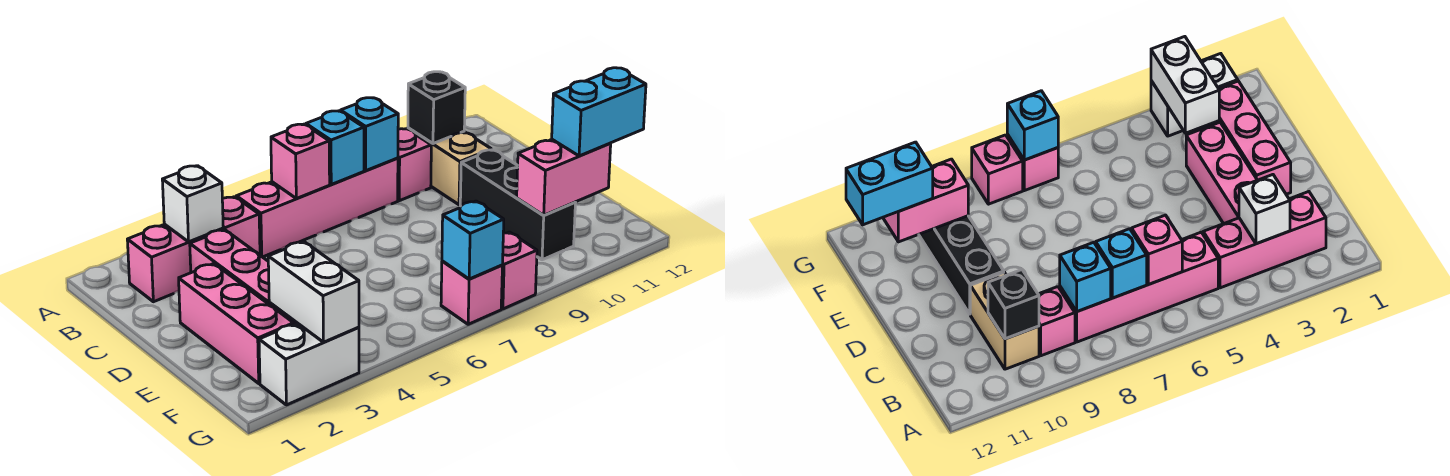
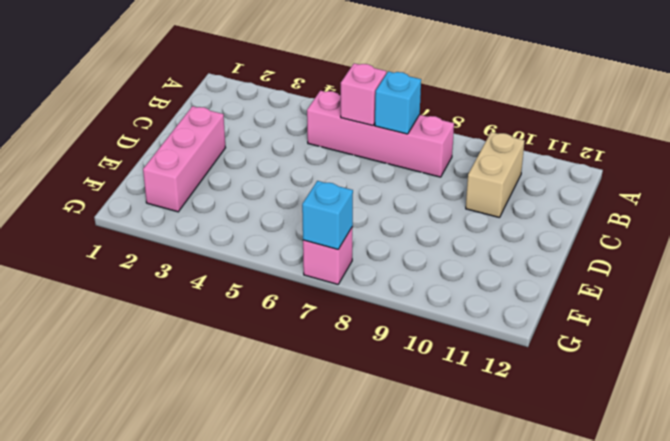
none -> pink brick B2:B4 level 1
none -> pink brick B9 level 1
none -> pink brick C3:E3 level 1

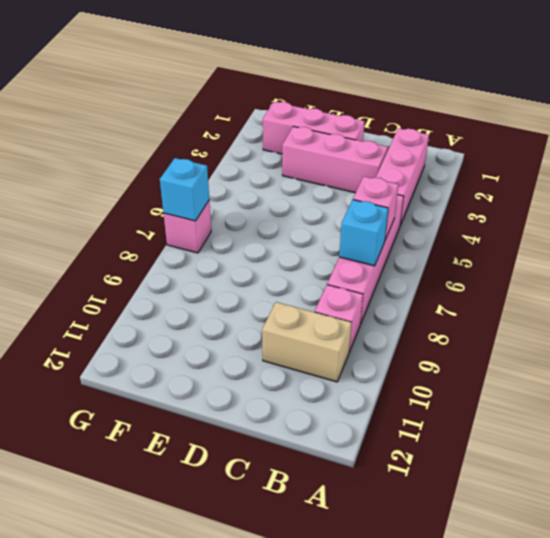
none -> black brick D10:F10 level 1
none -> white brick G2:G3 level 1
none -> pink brick G8 level 1

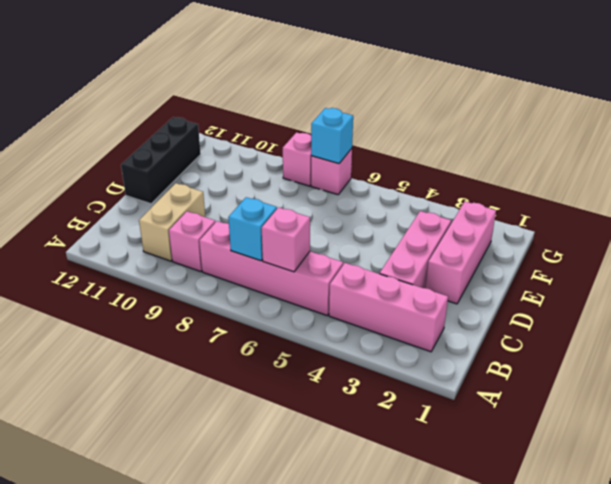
black brick D12:F12 level 1 -> black brick D10:F10 level 1
none -> white brick G2:G3 level 1
none -> white brick B3 level 2
none -> cyan brick B8 level 2

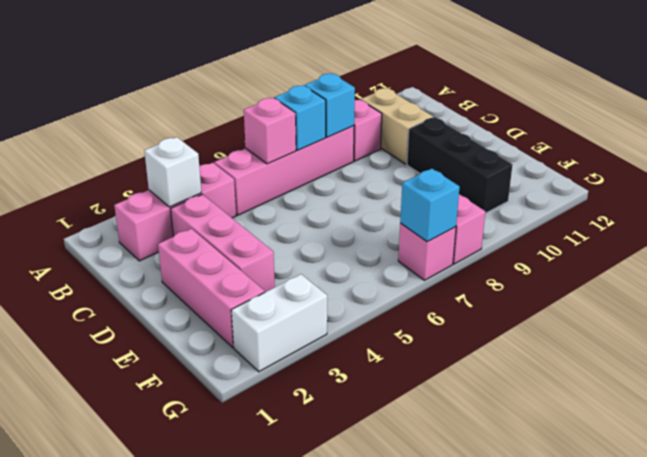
none -> black brick B10 level 2
none -> white brick F3:G3 level 2
none -> pink brick F10:F11 level 2

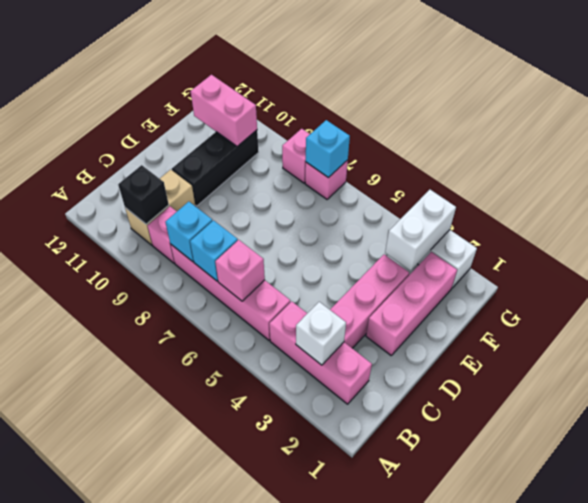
none -> cyan brick F11:F12 level 3

